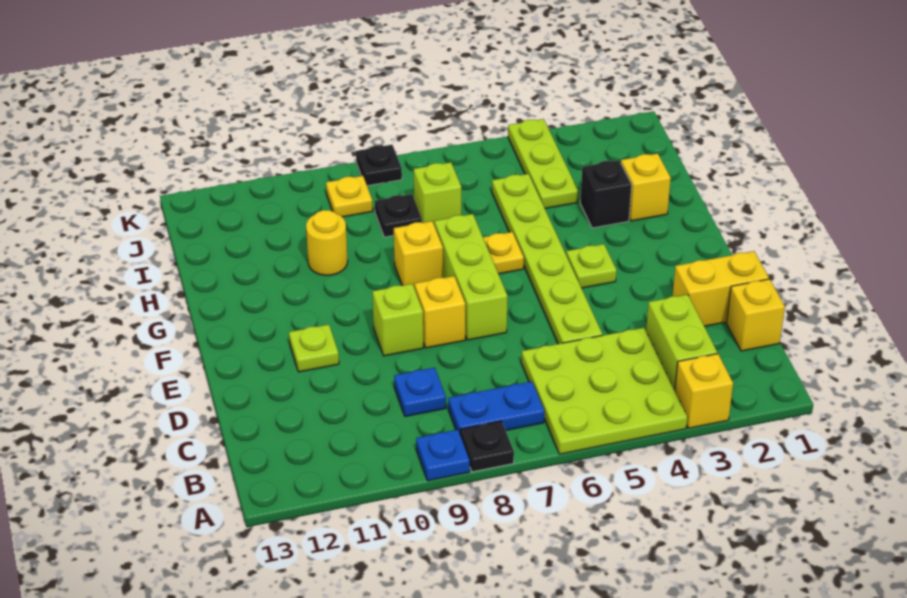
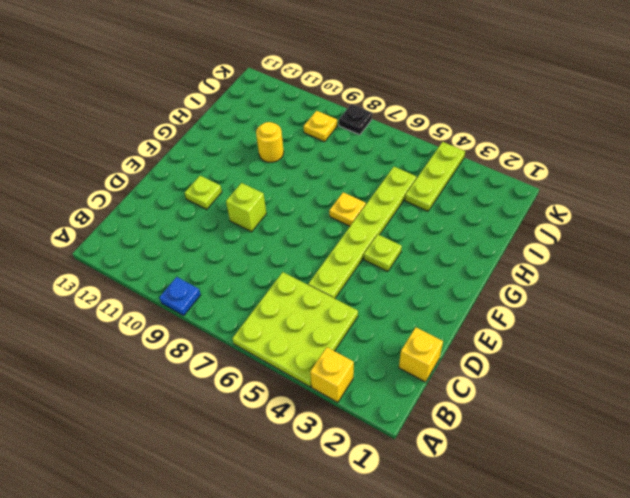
none -> black plate A8 level 1
none -> lime brick B3:C3 level 1
none -> blue plate B7:B8 level 1

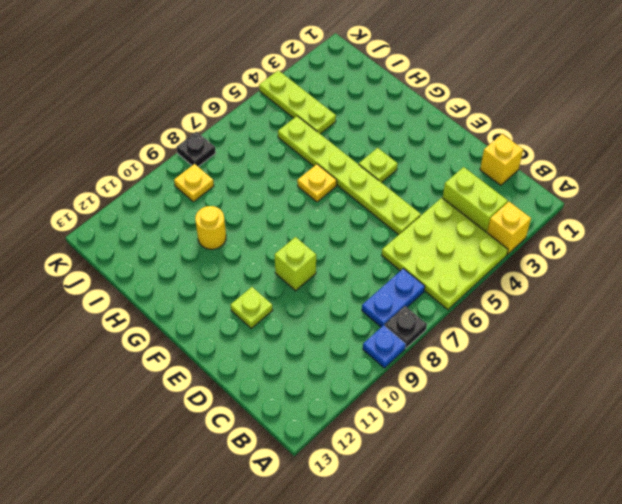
none -> blue plate C9 level 1
none -> yellow brick D1:D2 level 1
none -> lime brick E7:G7 level 1

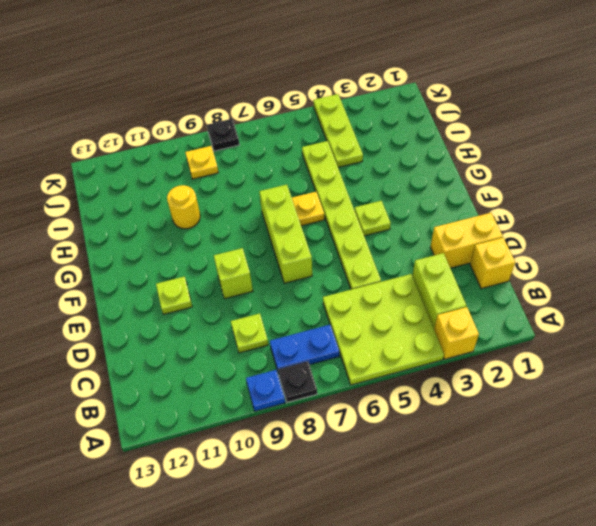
lime plate C9 level 1 -> blue plate C9 level 1
none -> yellow brick E8 level 1
none -> yellow brick G8 level 1
none -> yellow brick H2 level 1

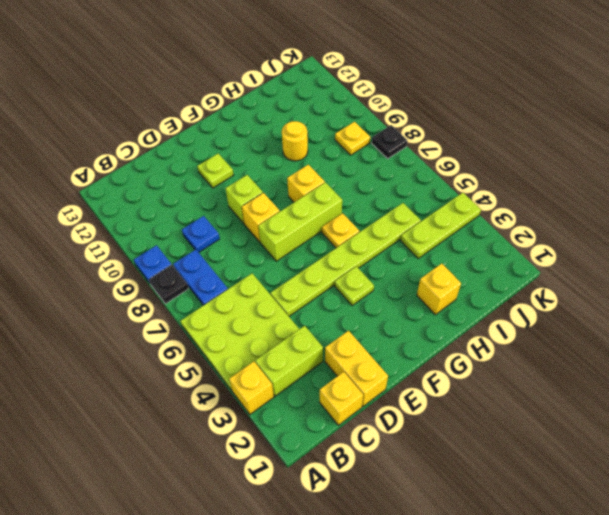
none -> black brick H3 level 1
none -> lime brick I7 level 1
none -> black plate I8 level 1

